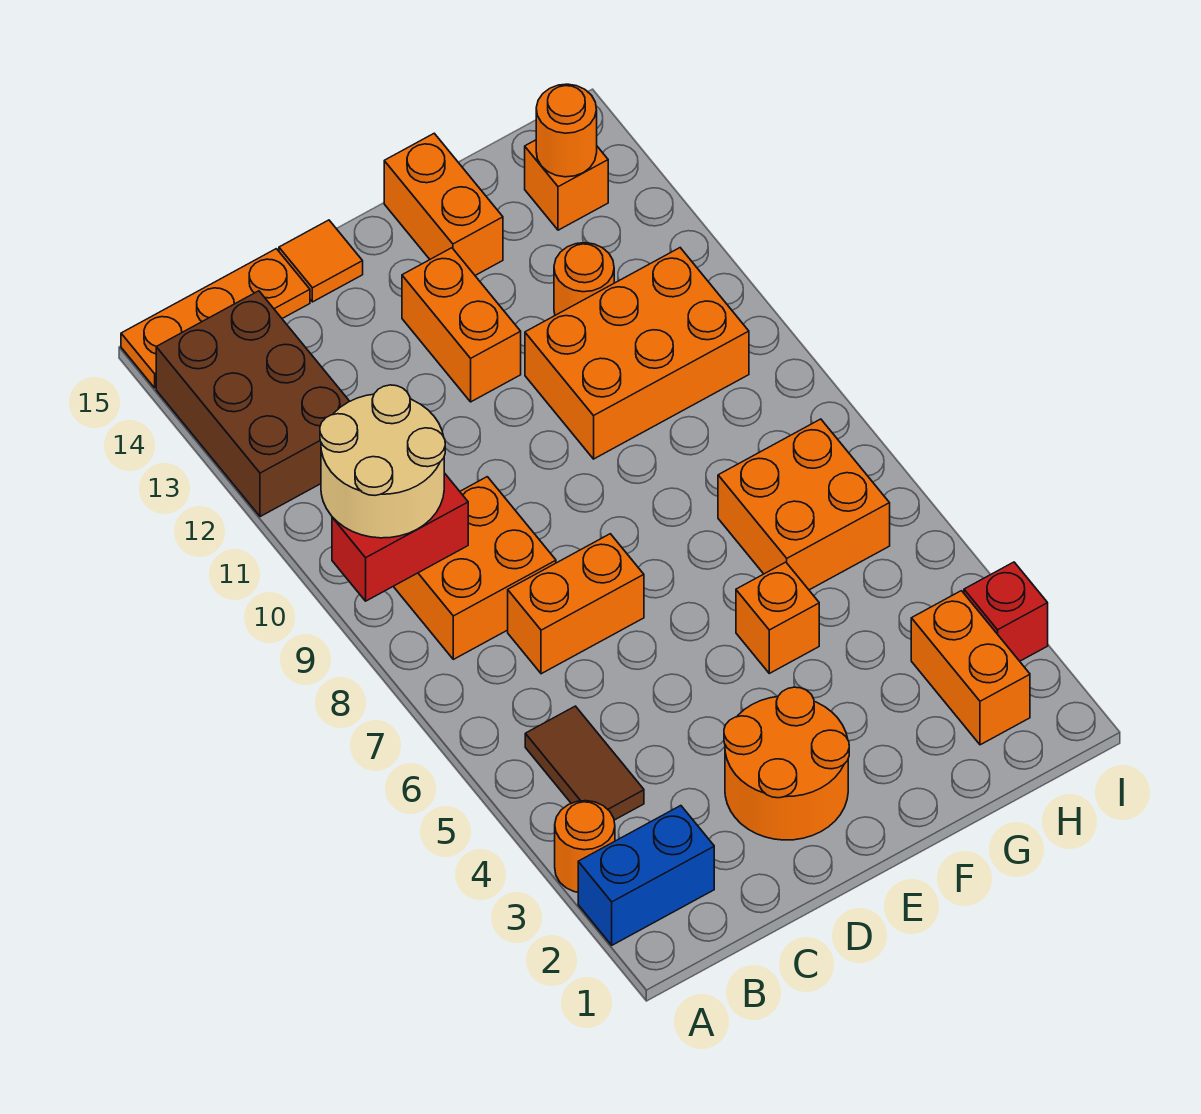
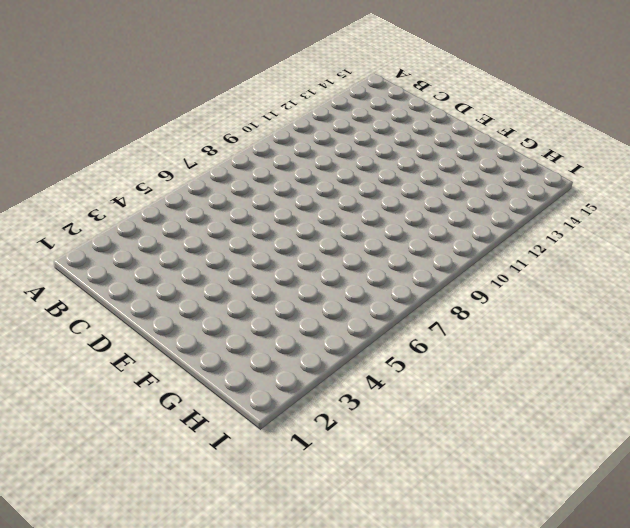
none -> blue brick A2:B2 level 1
none -> orange round brick A3 level 1
none -> brown brick A12:B14 level 1

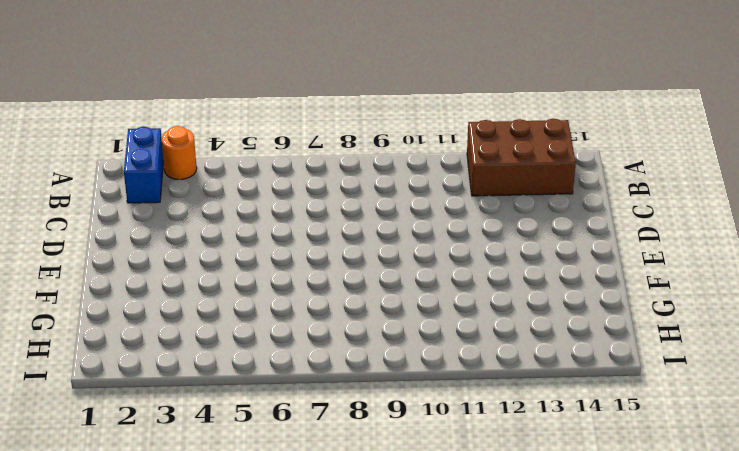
none -> orange plate A15:C15 level 1
none -> brown tile B4:B5 level 1
none -> orange brick B8:C9 level 1

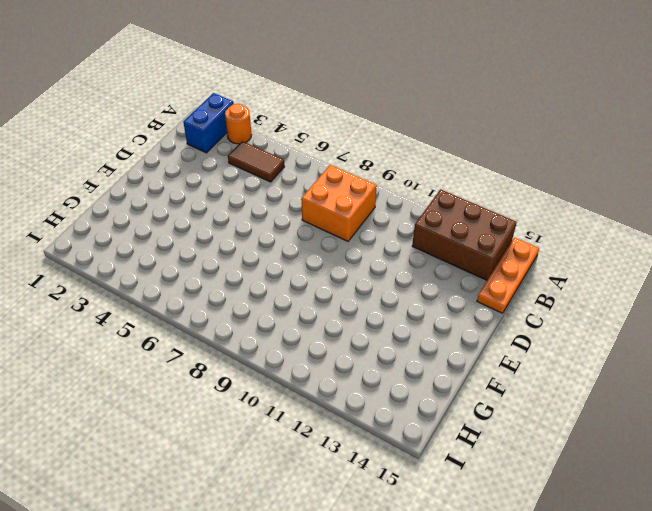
none -> orange brick C7:D7 level 1
none -> orange round brick D2:E3 level 1
none -> orange tile D15 level 1

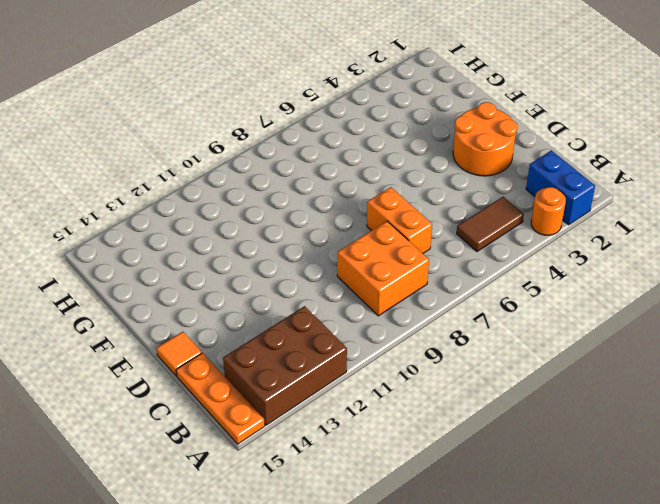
none -> orange brick E12:E13 level 1
none -> orange brick F5 level 1
none -> orange brick F10:H11 level 1

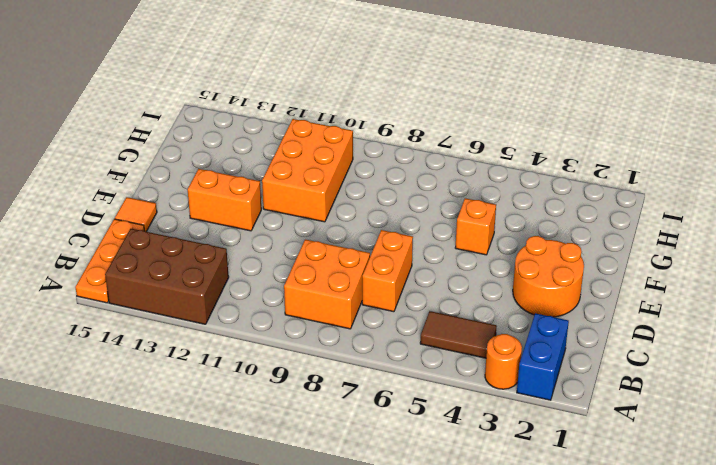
none -> orange brick F14:F15 level 1
none -> orange brick G6:H7 level 1
none -> orange round brick G12 level 1

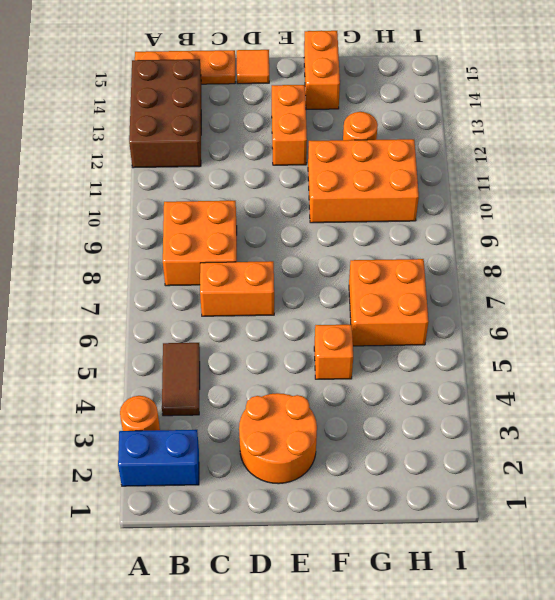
none -> orange brick H2:H3 level 1
none -> orange brick H14 level 1
none -> red brick I3 level 1

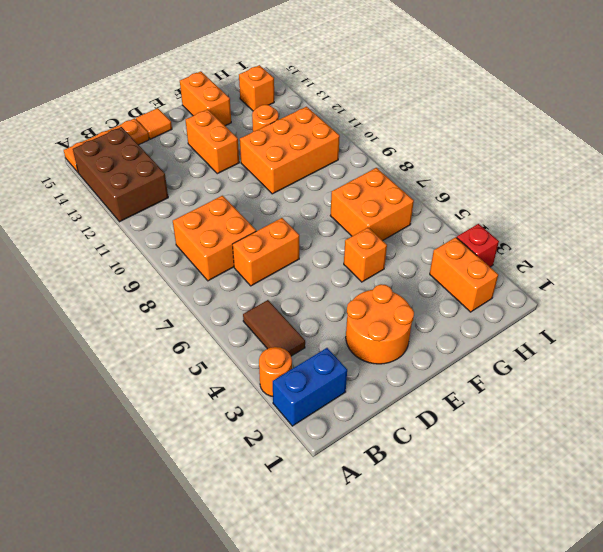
none -> red brick A9:B9 level 2
none -> orange round brick H14 level 2
none -> tan round brick A9:B10 level 3

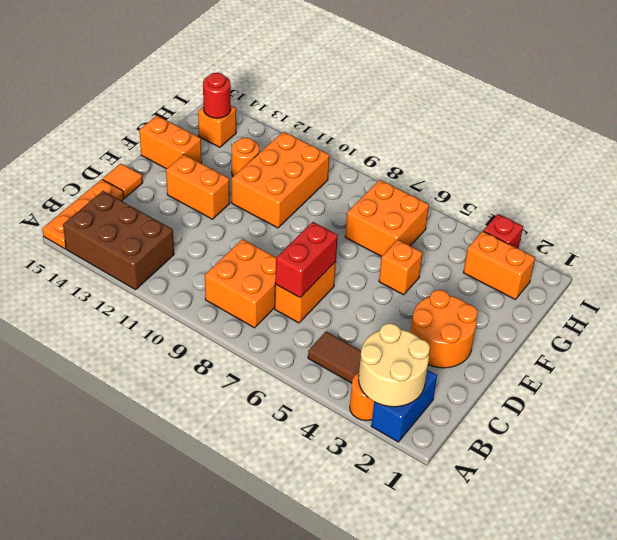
tan round brick A2:B3 level 2 -> tan round brick A9:B10 level 3
red brick C7:D7 level 2 -> red brick A9:B9 level 2
red round brick H14 level 2 -> orange round brick H14 level 2

